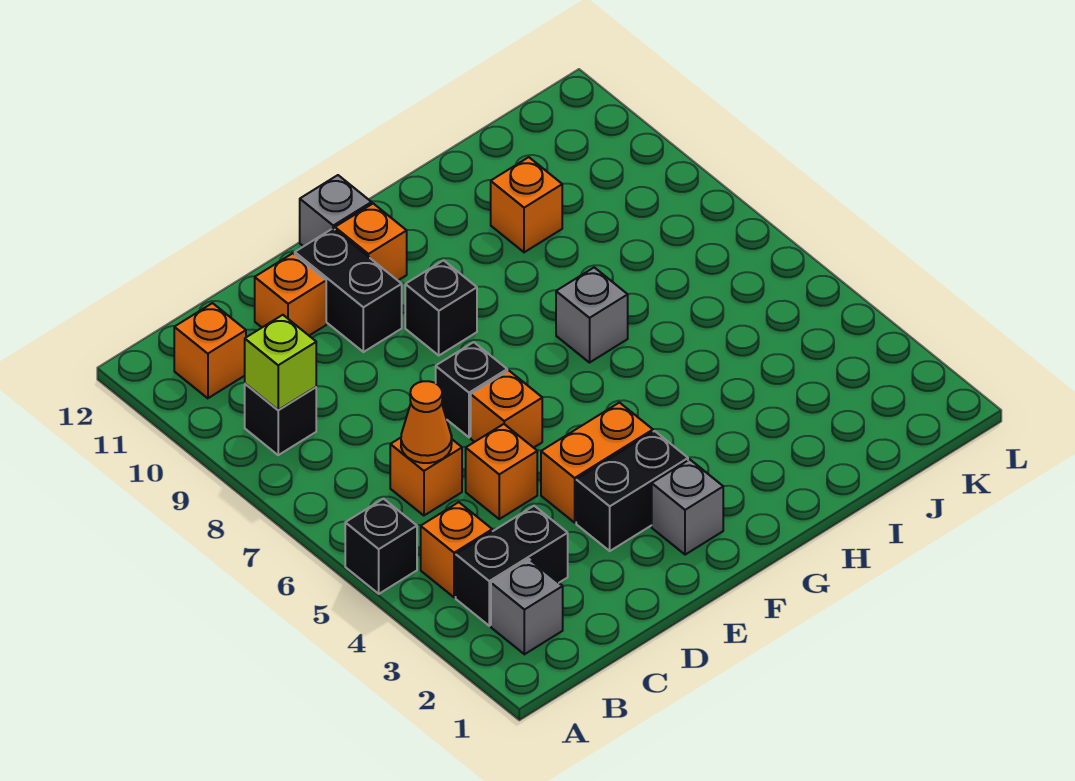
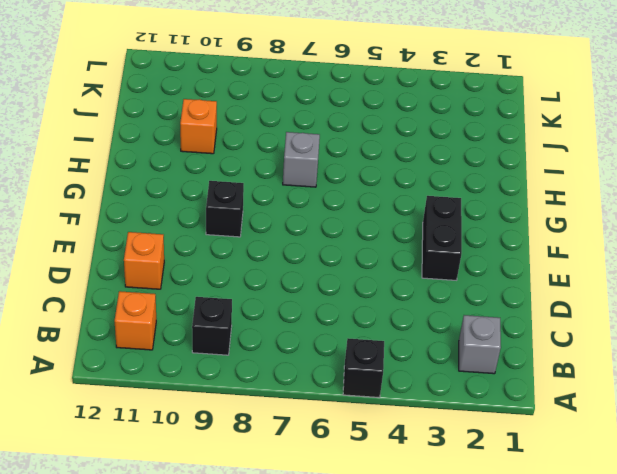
none -> black brick B3:C3 level 1
none -> orange brick B4 level 1
none -> orange brick C6 level 1

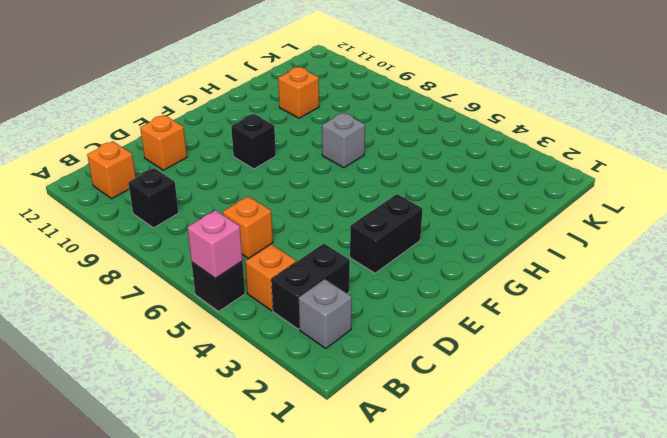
pink brick A5 level 2 -> none
none -> orange brick D5 level 1
none -> orange brick E4:F4 level 1
none -> orange brick E6 level 1

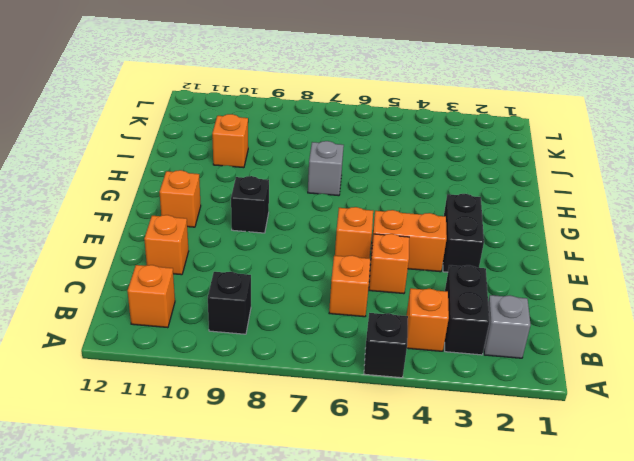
orange brick E4:E5 level 1 -> orange brick E4:F4 level 1
none -> black brick E7 level 1
none -> black brick E10:E11 level 1
none -> grey brick F2 level 1

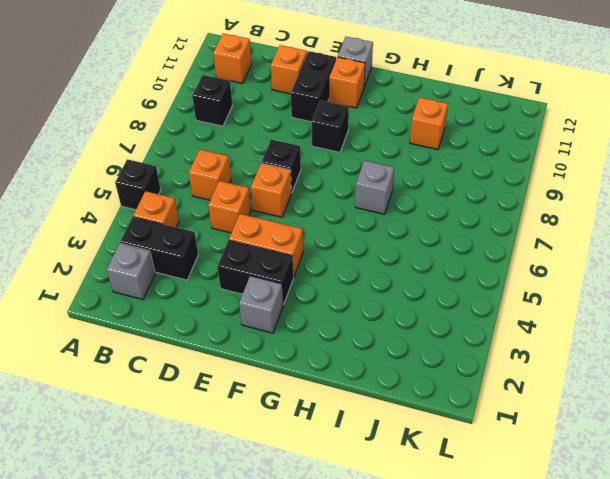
none -> lime brick B9 level 2
none -> orange cone C6 level 2

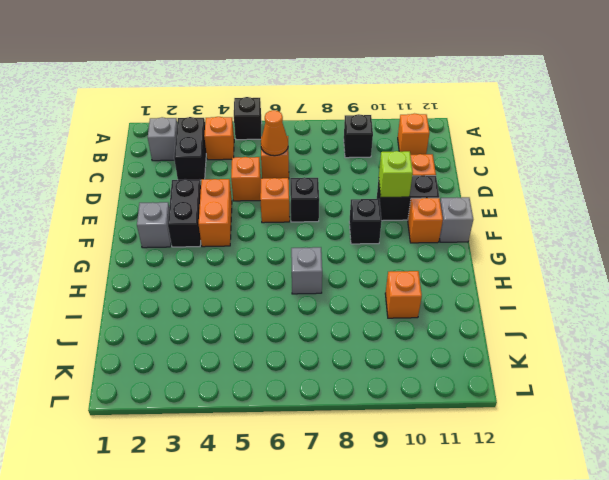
lime brick E10 level 2 -> lime brick B9 level 2

